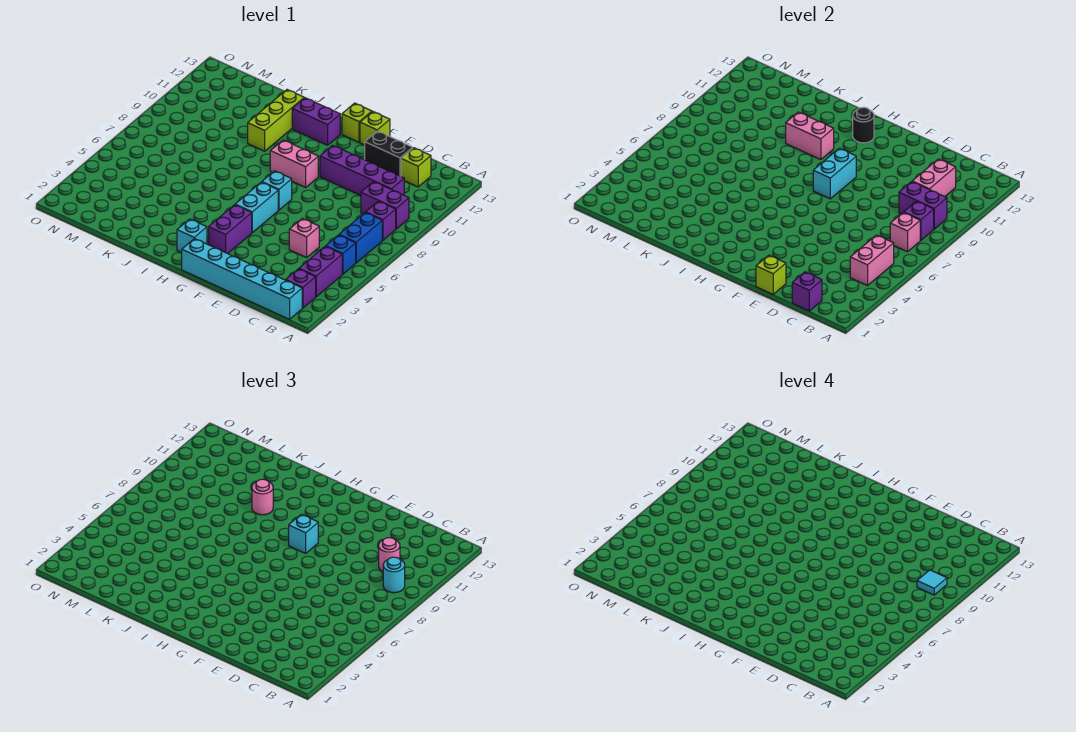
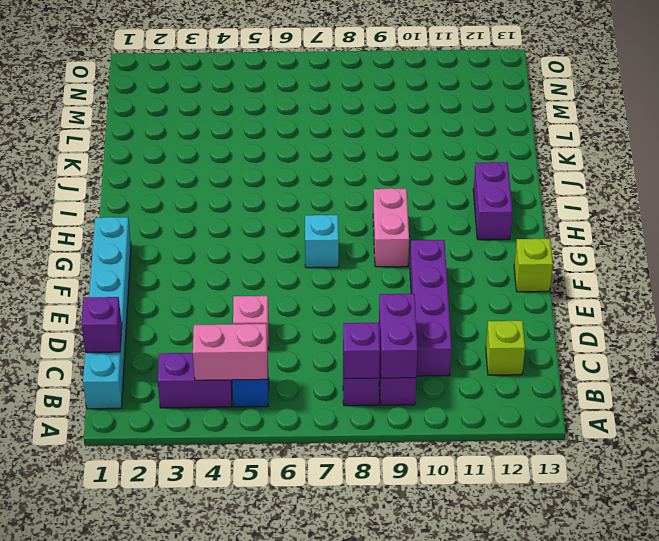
none -> purple brick B2 level 1
none -> blue brick B6:B7 level 1
none -> black brick D12:E12 level 1
none -> purple brick G3:G4 level 1

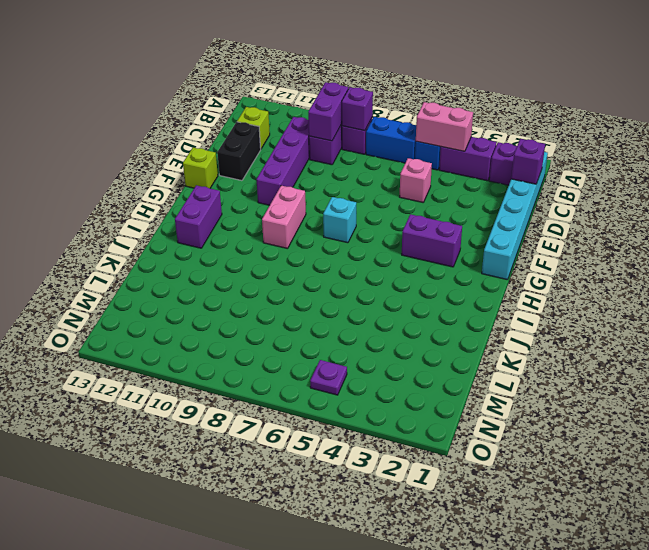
purple plate N5 level 1 -> none
none -> cyan brick G5:G6 level 1
none -> lime brick G13 level 1
none -> cyan brick H2 level 1
none -> lime brick J10:J12 level 1

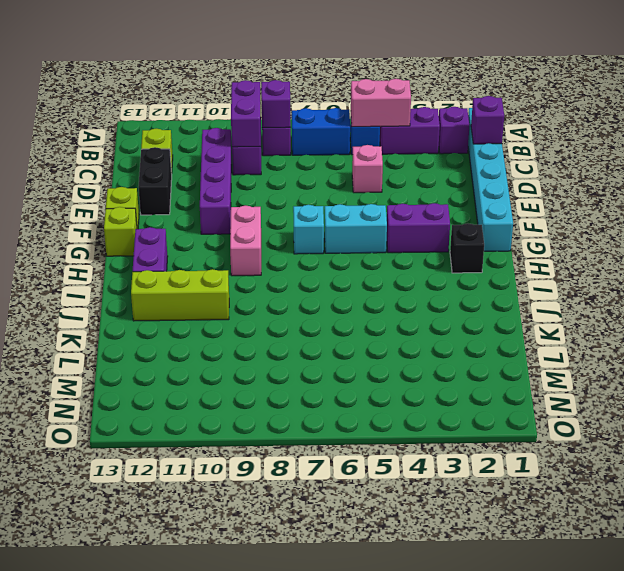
black brick H2 level 1 -> cyan brick H2 level 1
none -> pink brick B7 level 2
none -> pink brick C10:C11 level 2
none -> lime brick E1 level 2
none -> cyan brick G8:G9 level 2

